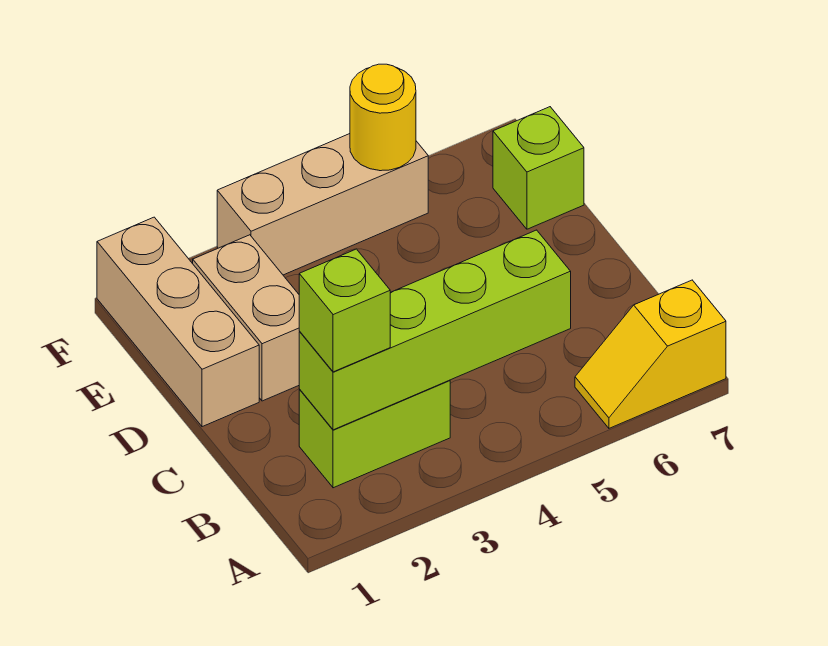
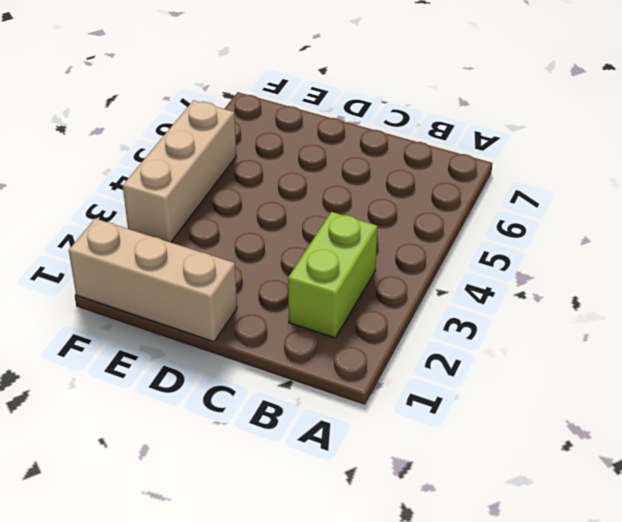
none -> yellow slope A6:A7 level 1 top 7
none -> tan brick D2:E2 level 1

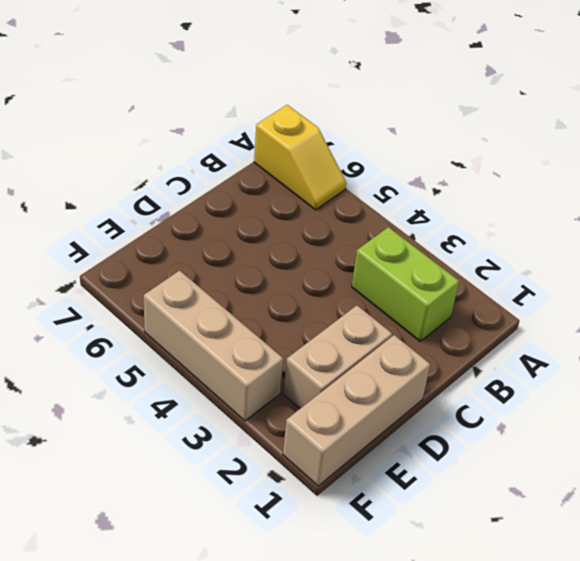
none -> lime brick E7 level 1
none -> lime brick B2:B5 level 2

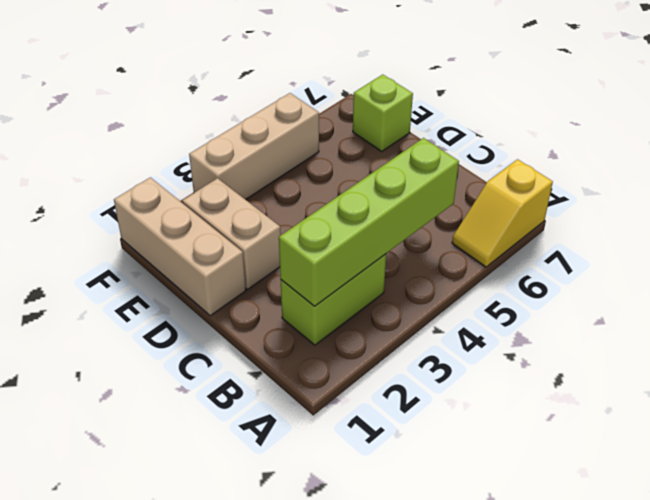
none -> yellow round brick F5 level 2
none -> lime brick B2 level 3

